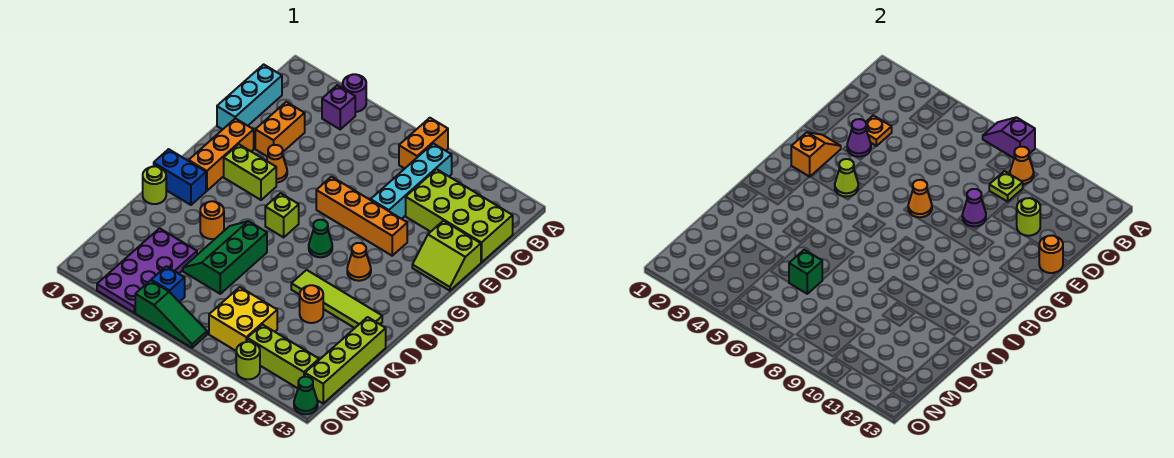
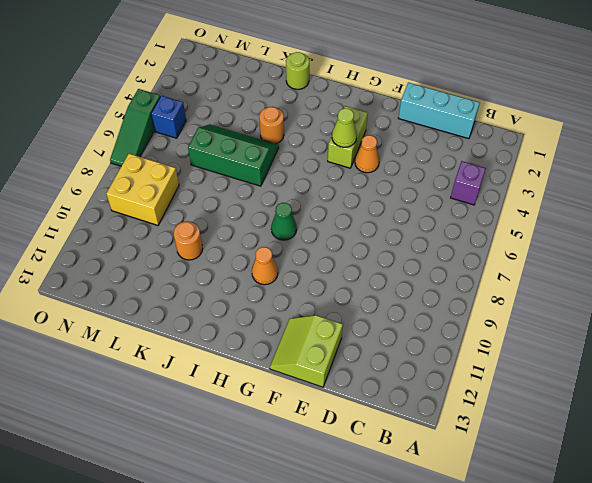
none -> purple round brick A4 level 1
none -> orange brick A8:B8 level 1
none -> cyan brick B9:E9 level 1
none -> lime brick C10:D13 level 1

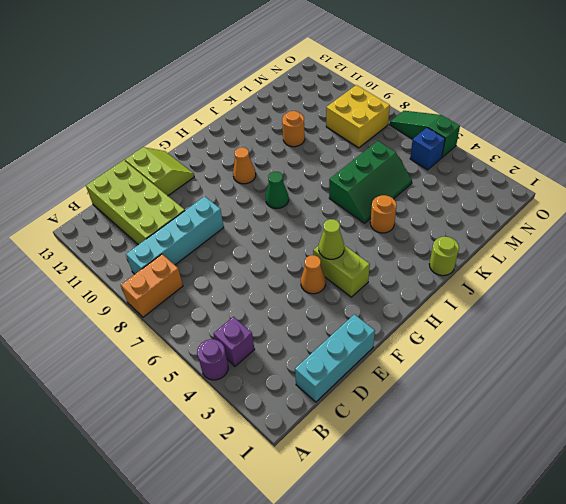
none -> orange brick D3:E3 level 1
none -> orange brick F2:H2 level 1
none -> orange brick F7:F10 level 1
none -> lime brick H6 level 1

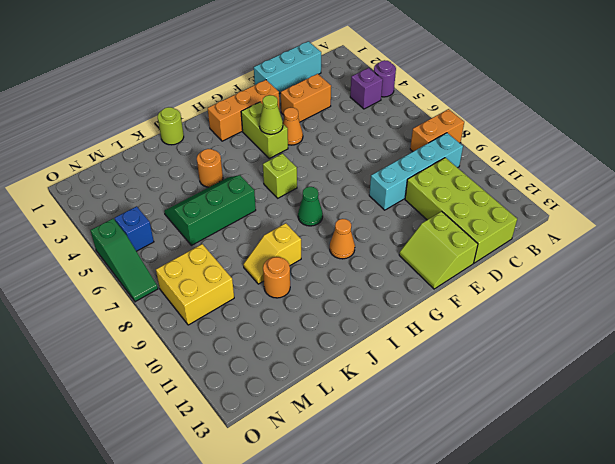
yellow slope J9:K9 level 1 top J -> lime tile J9:J12 level 1
none -> orange brick F7:F10 level 1
none -> blue brick I1:I2 level 1
none -> lime brick K13:N13 level 1
none -> purple plate L3:O4 level 1

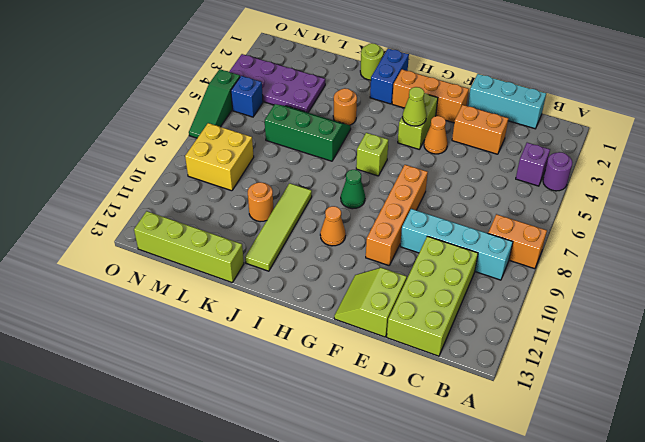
none -> lime brick N10:N12 level 1
none -> lime round brick O10 level 1
none -> green cone O13 level 1
none -> purple slope A7:A8 level 2 top 8

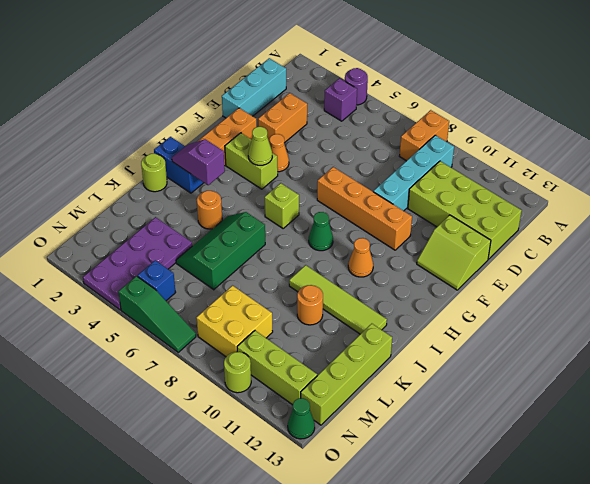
purple slope I2:I3 level 2 top 3 -> purple slope A7:A8 level 2 top 8
none -> orange cone B9 level 2
none -> lime plate C9 level 2
none -> orange plate D3 level 2
none -> lime round brick D11 level 2

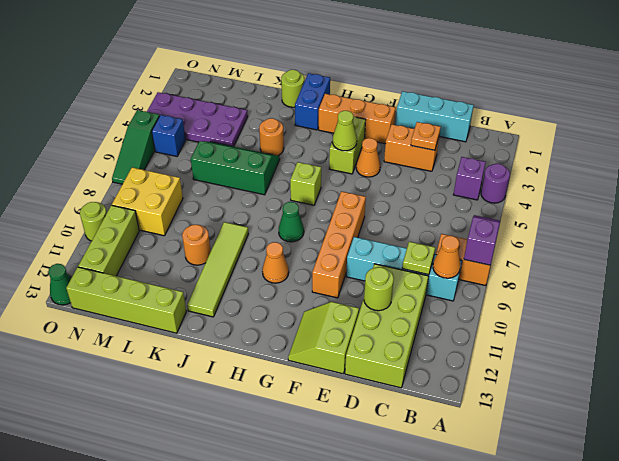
none -> purple cone E3 level 2
none -> purple cone E9 level 2
none -> orange round brick E13 level 2
none -> orange slope F2:G2 level 2 top G

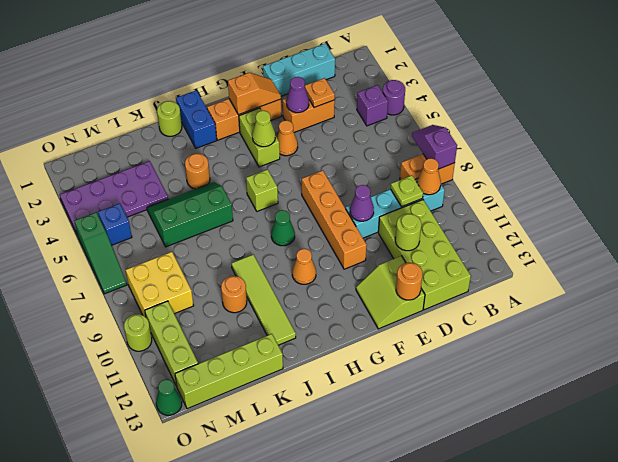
none -> orange cone F7 level 2
none -> green brick L6 level 2

